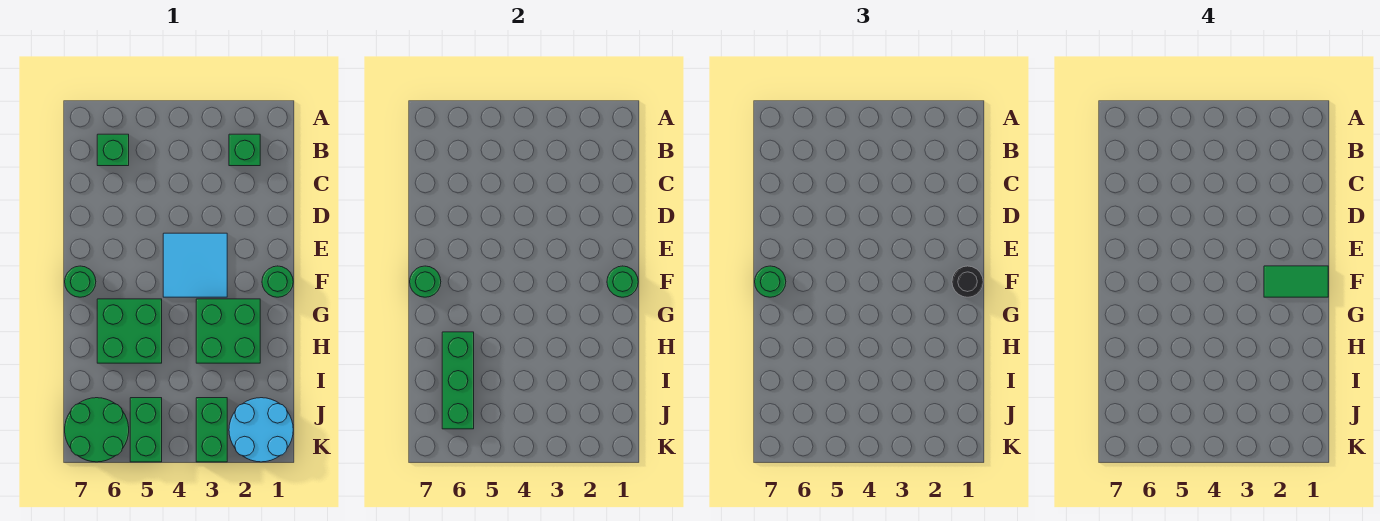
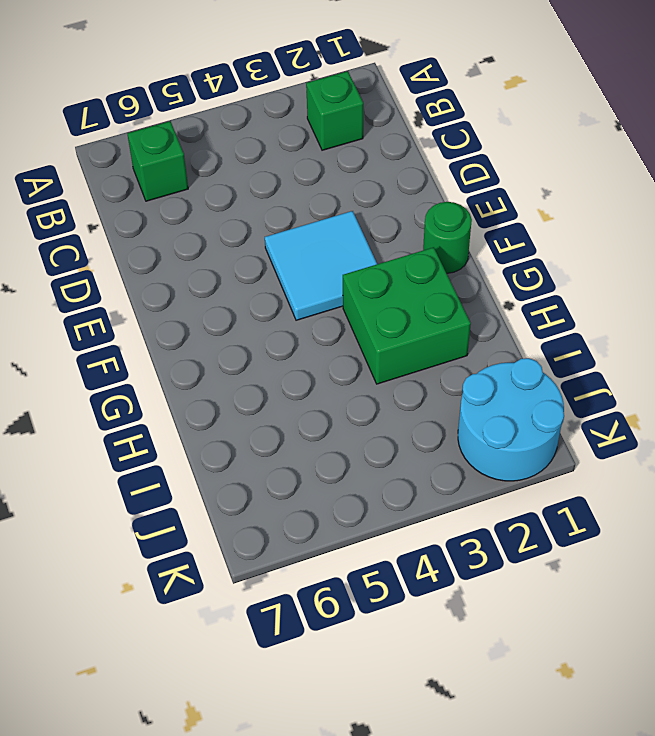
none -> green round brick F7 level 1
none -> green brick G5:H6 level 1
none -> green brick J3:K3 level 1

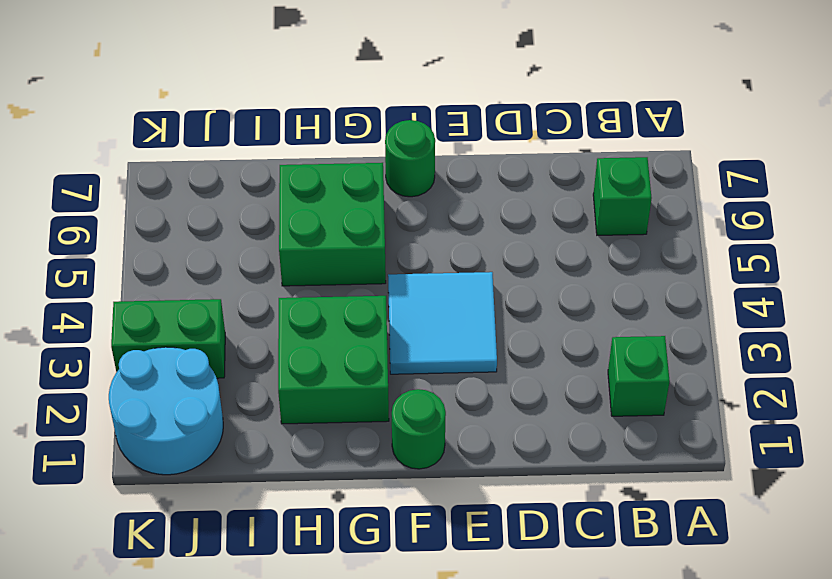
none -> green brick J5:K5 level 1
none -> green round brick J6:K7 level 1
none -> green round brick F1 level 2

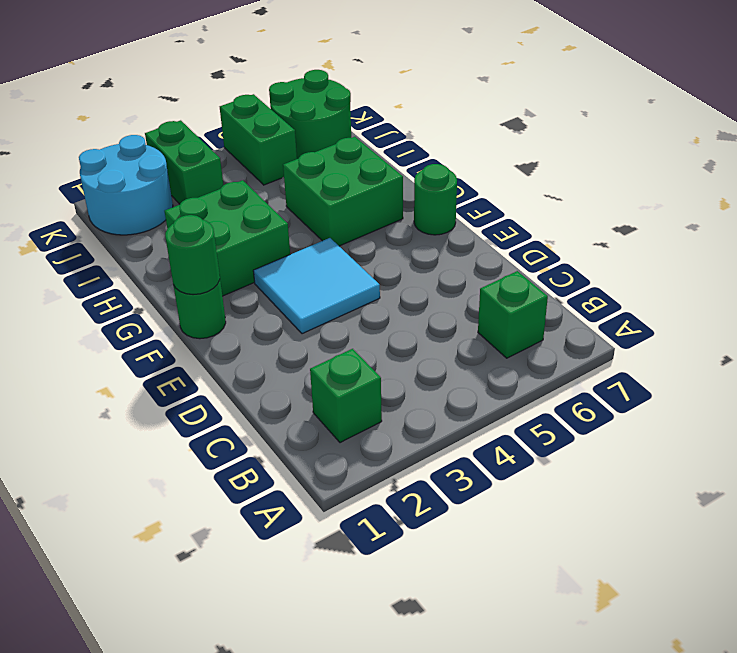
none -> green round brick F7 level 2
none -> green brick H6:J6 level 2
none -> black round brick F1 level 3

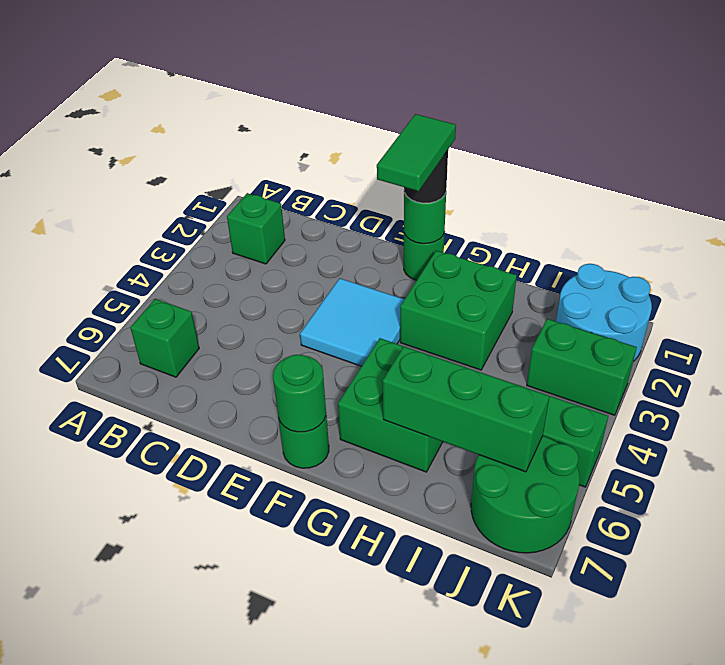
none -> green round brick F7 level 3

